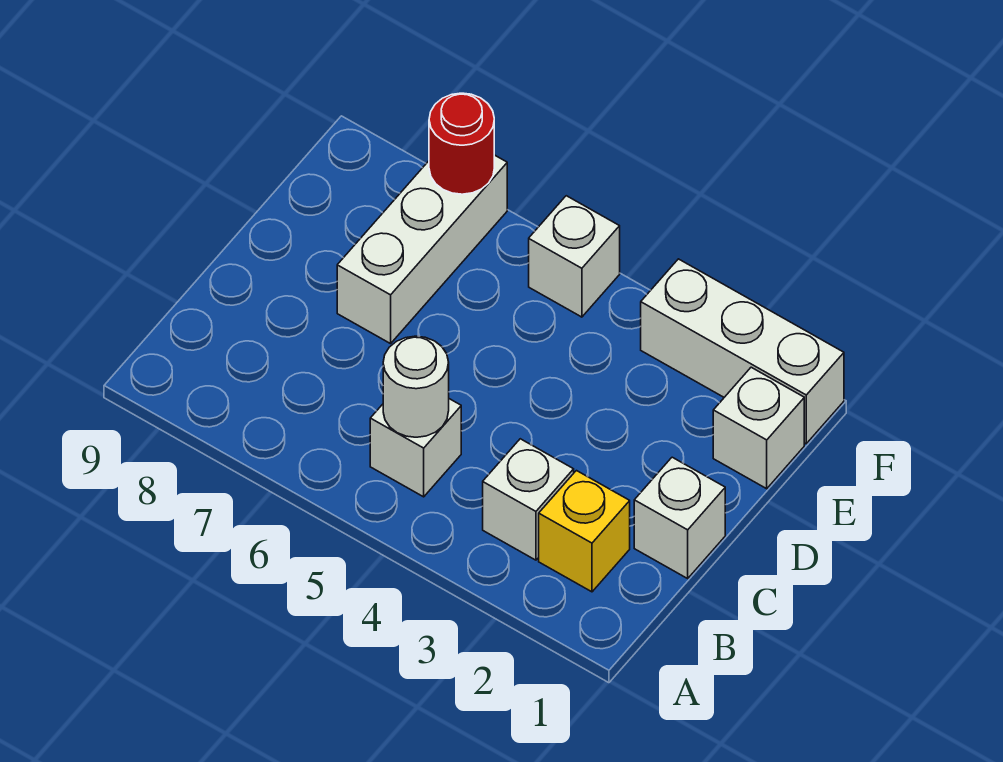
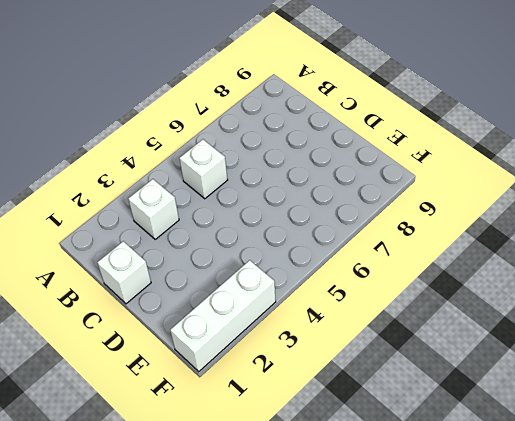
none -> yellow brick B2 level 1
none -> white brick D7:F7 level 1

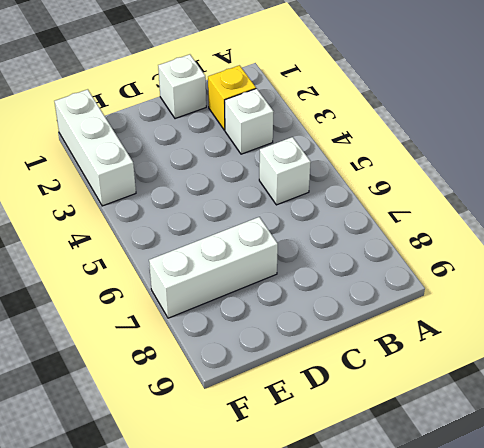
none -> white brick E1 level 1
none -> white brick F5 level 1

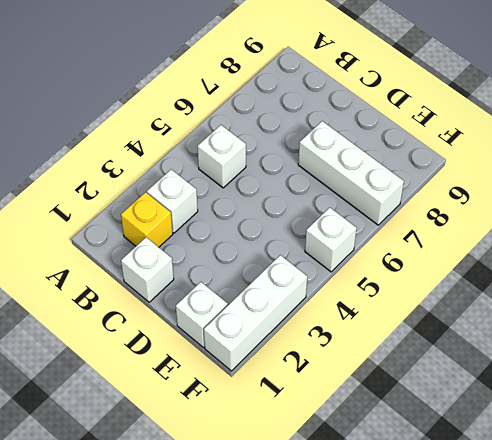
none -> white round brick B5 level 2
none -> red round brick F7 level 2

